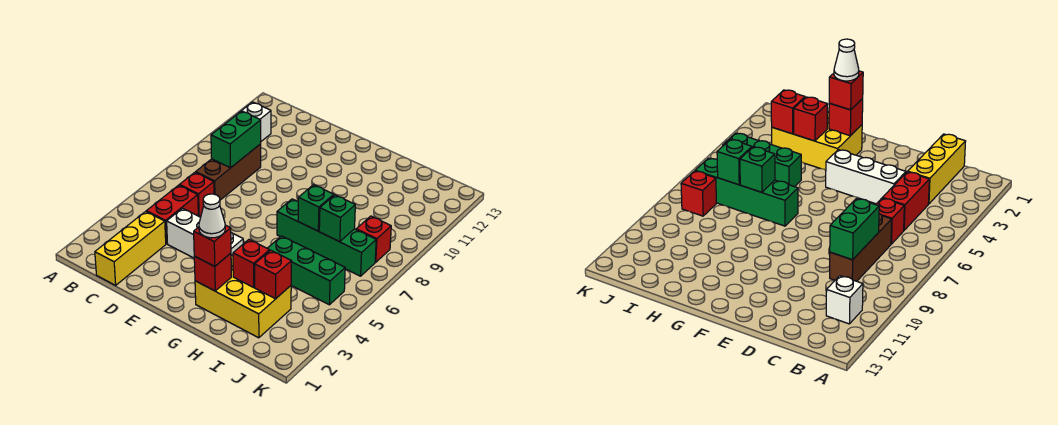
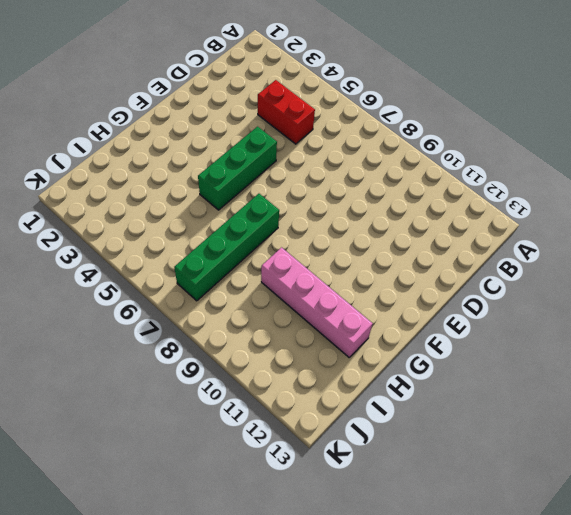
green brick E5:G5 level 1 -> green brick H5:J5 level 1
pink brick H9:H12 level 1 -> none
none -> white brick B11 level 1
none -> yellow brick C1:C3 level 1
none -> red brick C6 level 1

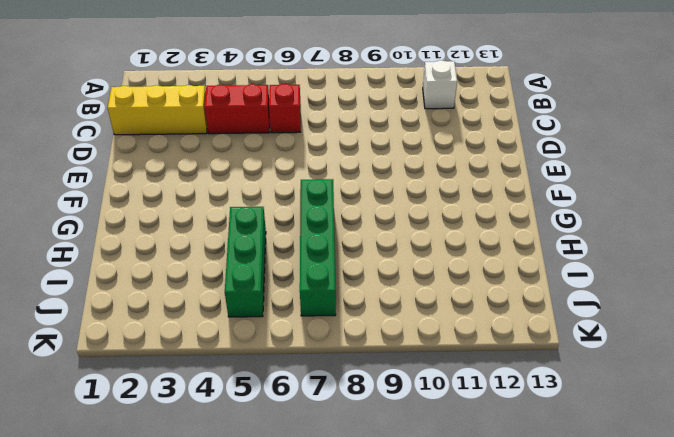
none -> brown brick C7:C9 level 1
none -> white brick D4:F4 level 1
none -> yellow brick G2:I3 level 1

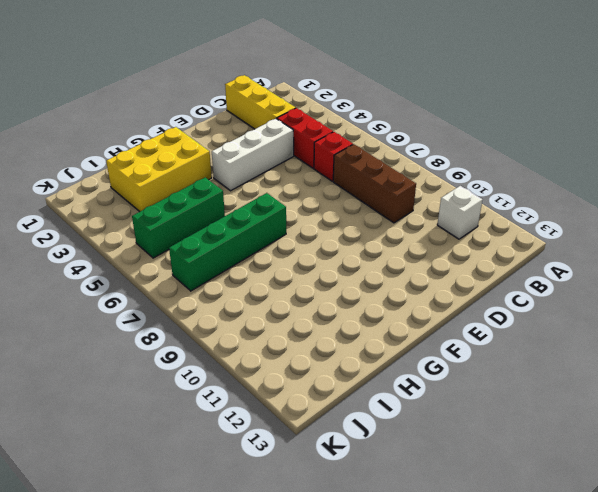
none -> red brick J8 level 1
none -> green brick C8:C9 level 2
none -> red brick G2 level 2

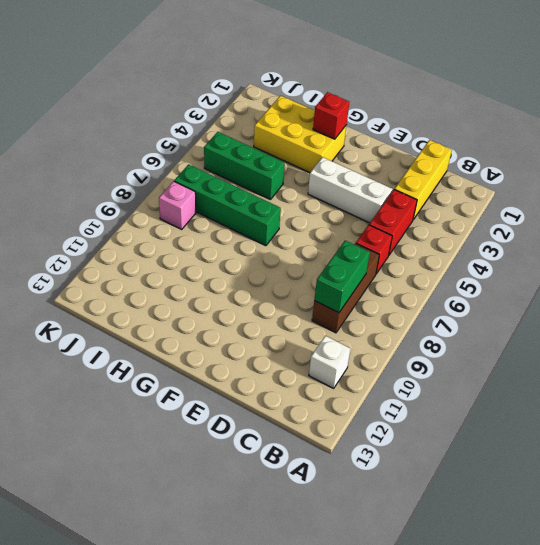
pink brick J8 level 1 -> red brick J8 level 1
none -> red brick H3 level 2
none -> green brick H7 level 2
none -> red brick I3 level 2

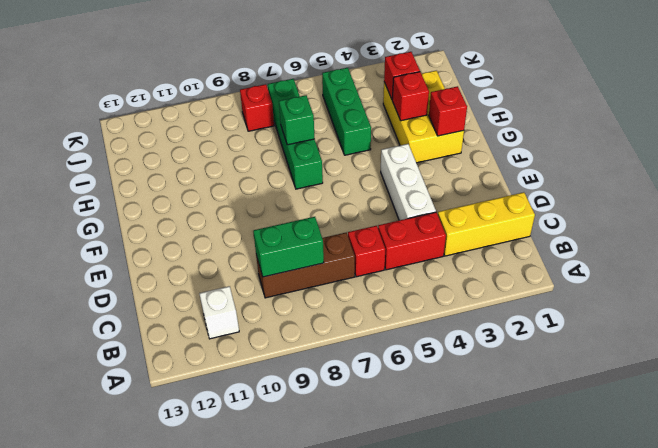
none -> green brick I7 level 2
none -> red brick G2 level 3
none -> white cone G2 level 4

